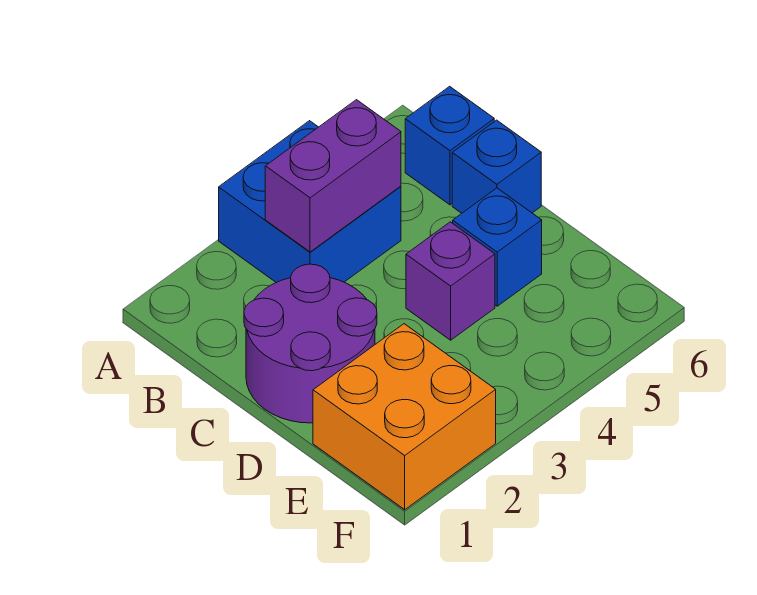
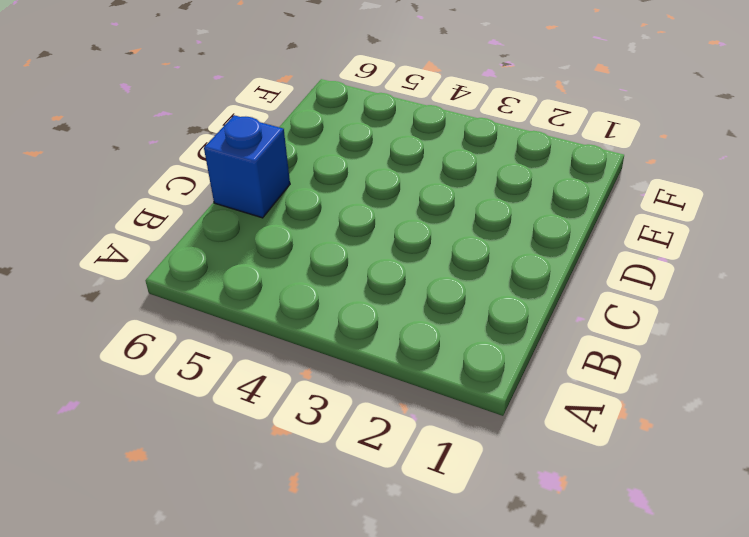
none -> blue brick A3:B4 level 1
none -> blue brick B6 level 1

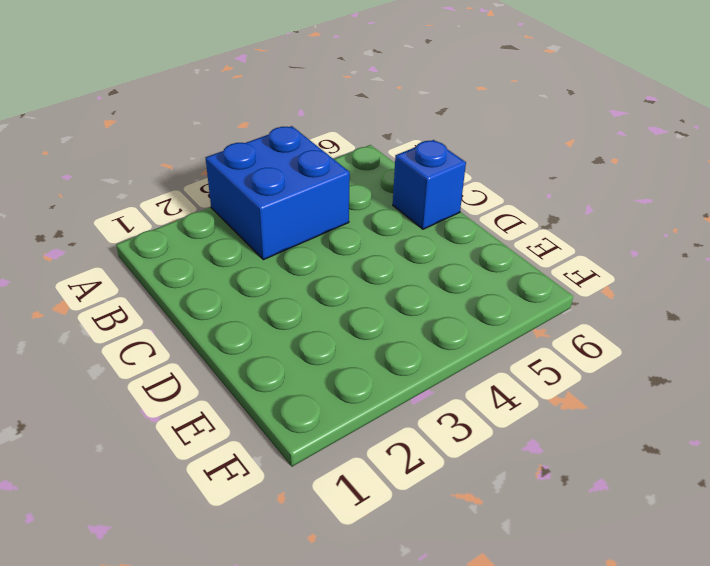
none -> blue brick B6 level 1
none -> purple round brick C1:D2 level 1

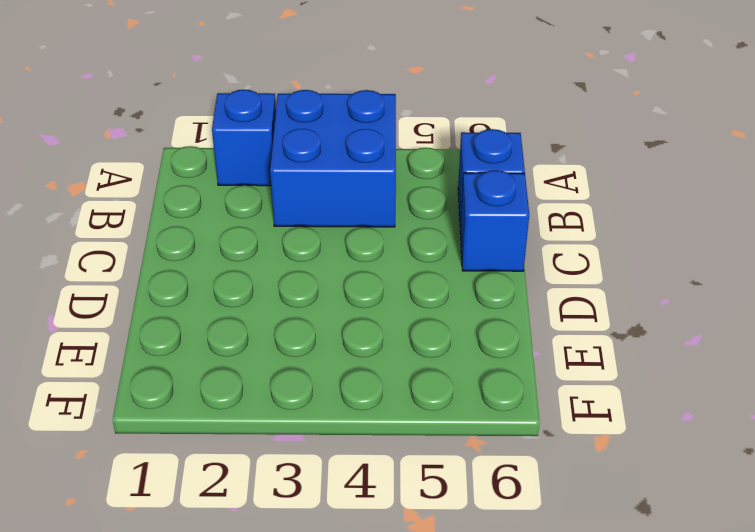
blue brick A2 level 1 -> blue brick D5 level 1
none -> purple round brick C1:D2 level 1
none -> purple brick D4 level 1

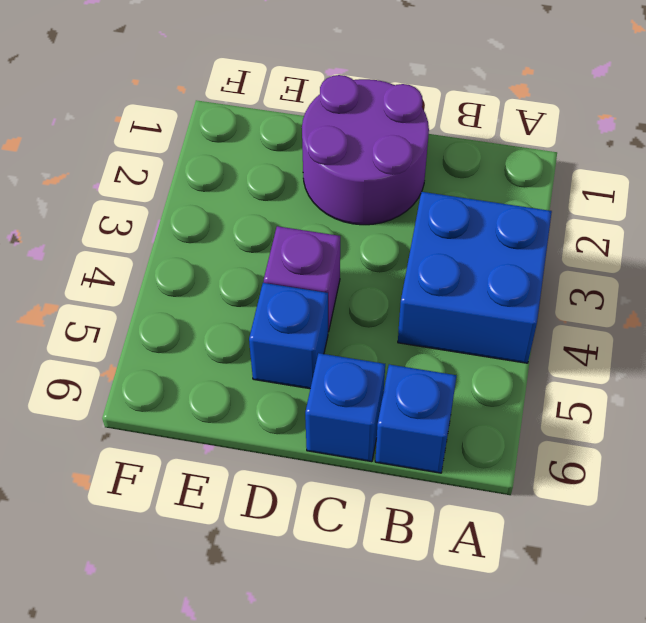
none -> orange brick E1:F2 level 1
none -> purple brick B3:B4 level 2

